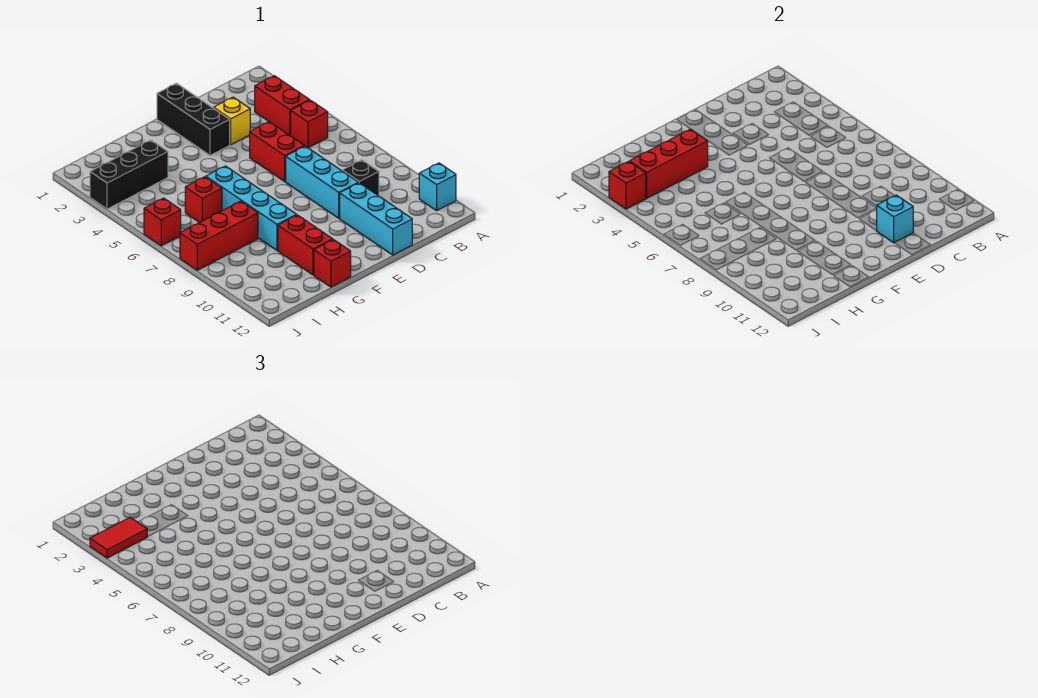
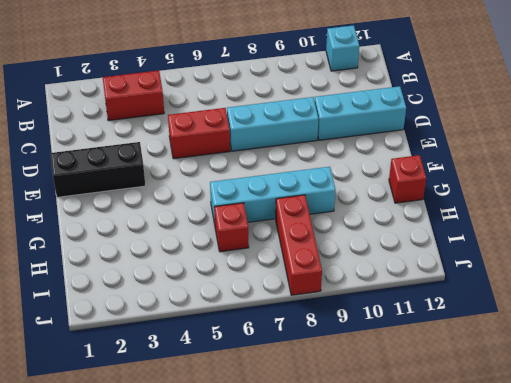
none -> red brick B5 level 1
none -> black brick C9 level 1
none -> yellow brick D3 level 1

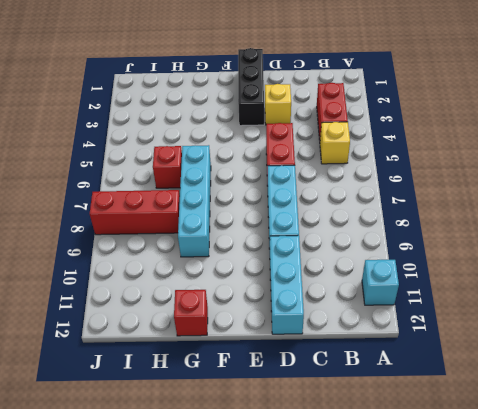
yellow brick B5 level 1 -> red brick B5 level 1
none -> black brick C9 level 1
none -> red brick G10:G11 level 1
none -> black brick H3:J3 level 1

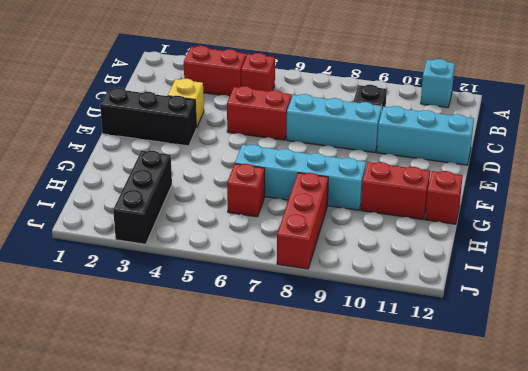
none -> red brick J6 level 1
none -> cyan brick D11 level 2
none -> red brick G3:I3 level 2

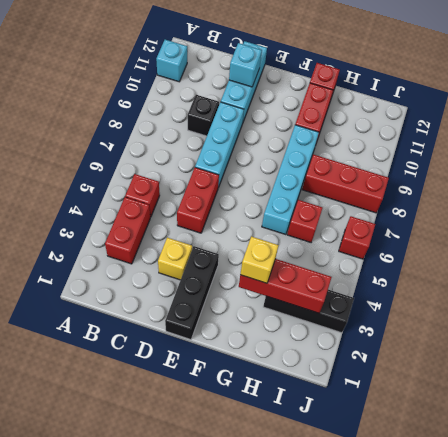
yellow brick G3 level 3 -> none
none -> red brick J3 level 2
none -> red tile I3:J3 level 3

